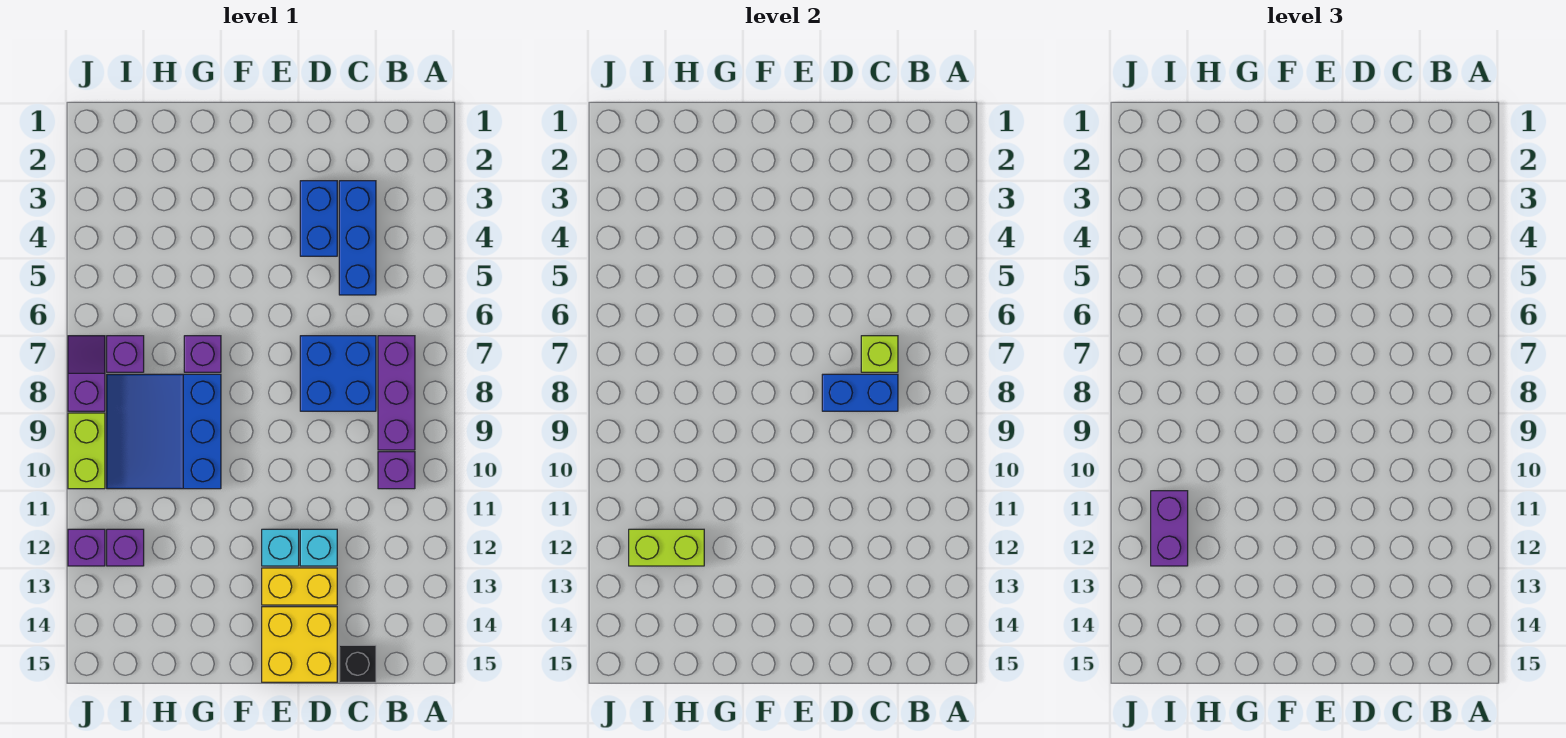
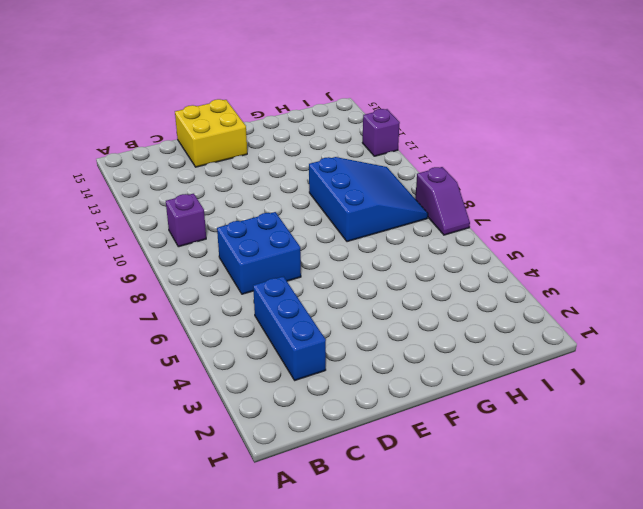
none -> purple brick B7:B9 level 1
none -> black brick C15 level 1
none -> blue brick D3:D4 level 1

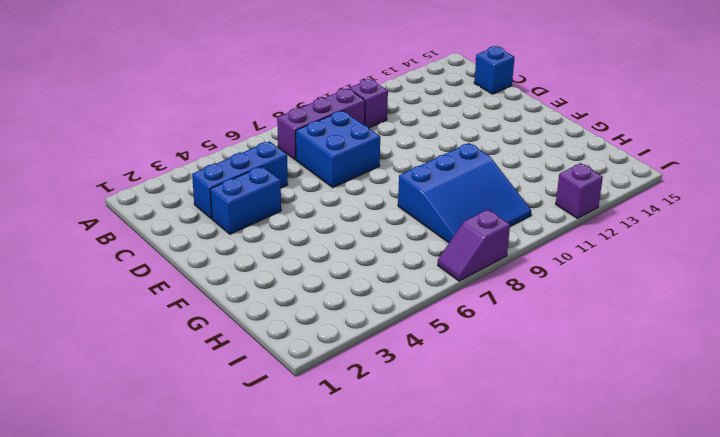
blue brick C15 level 1 -> black brick C15 level 1
none -> cyan brick D12 level 1
none -> yellow brick D13:E13 level 1
none -> yellow brick D14:E15 level 1

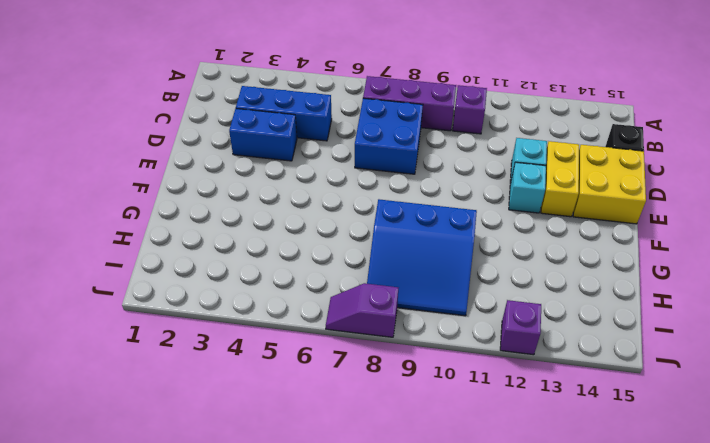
none -> purple brick G7 level 1
none -> purple brick I7 level 1
none -> purple brick I12 level 1

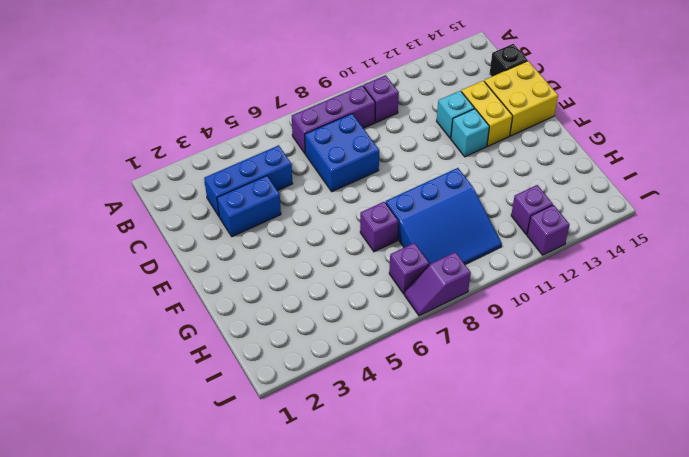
none -> lime brick J9:J10 level 1
none -> lime brick C7 level 2
none -> blue brick C8:D8 level 2

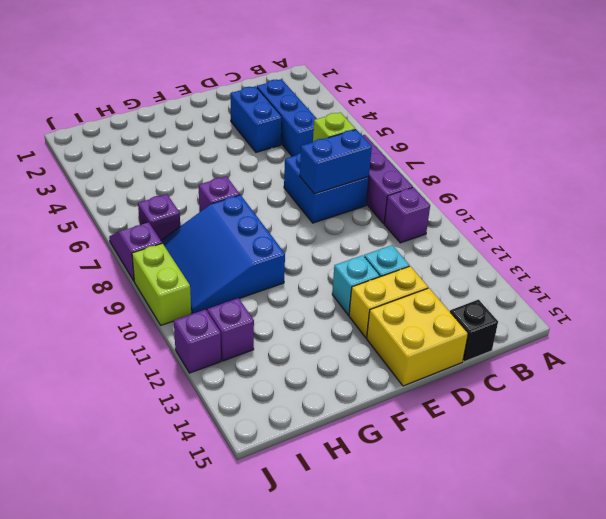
none -> lime brick H12:I12 level 2
none -> purple brick I11:I12 level 3

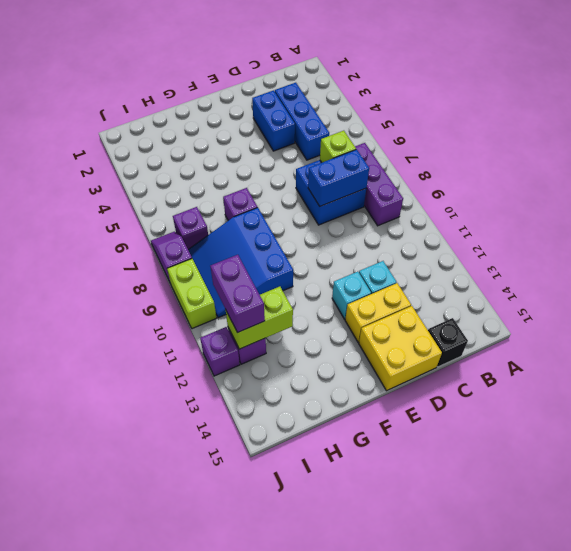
none -> purple brick B10 level 1

